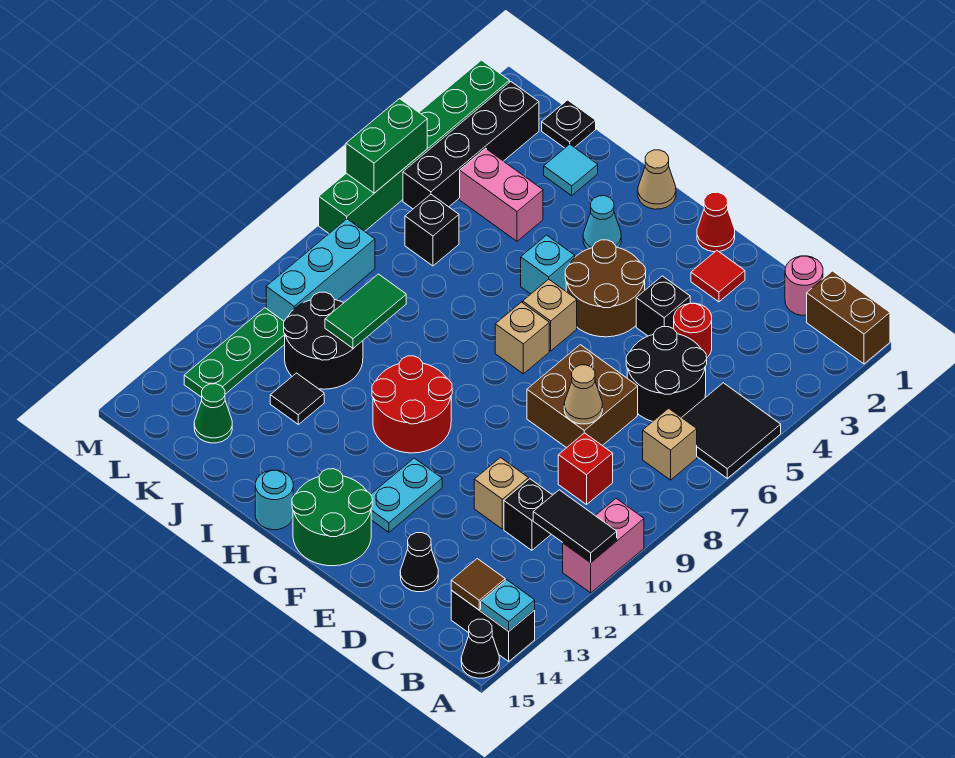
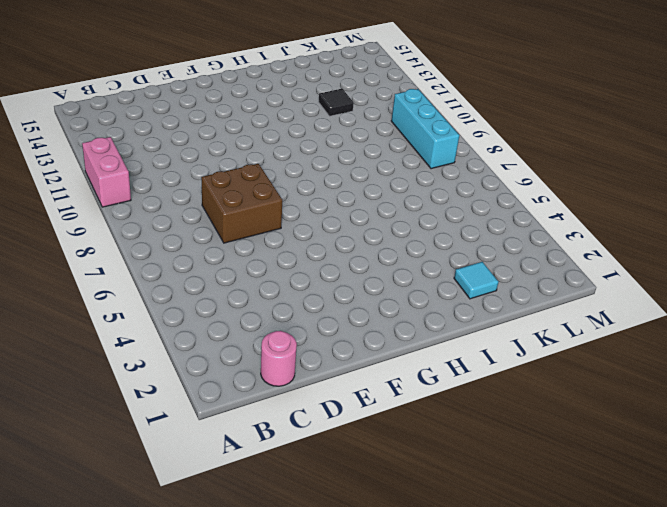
none -> brown brick A1:B1 level 1
none -> black tile A5:B6 level 1
none -> black brick A14:B14 level 1
none -> black cone A15 level 1

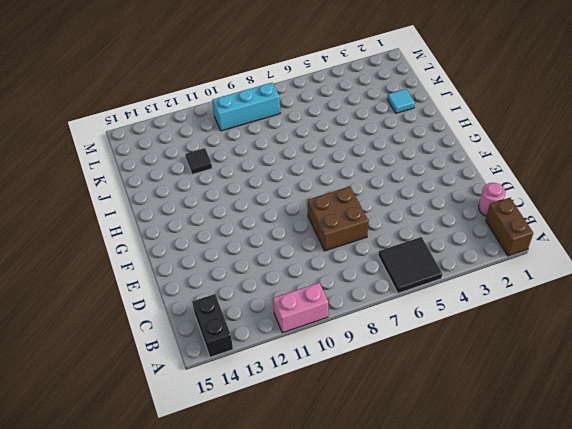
none -> black cone A15 level 1
none -> tan brick B7 level 1
none -> black round brick C5:D6 level 1
none -> red brick C9 level 1

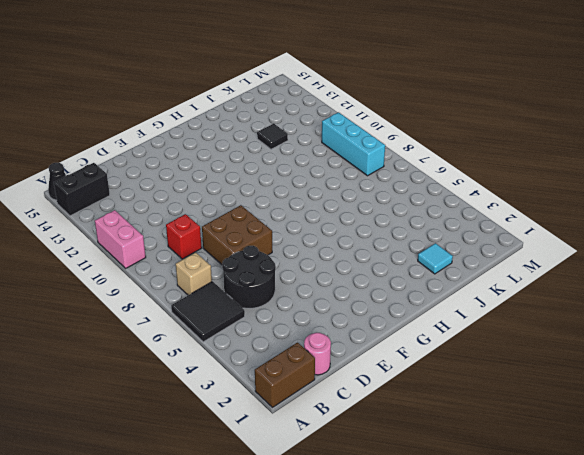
none -> black brick C11 level 1
none -> red round brick D4 level 1
none -> tan brick D11 level 1
none -> black cone D14 level 1

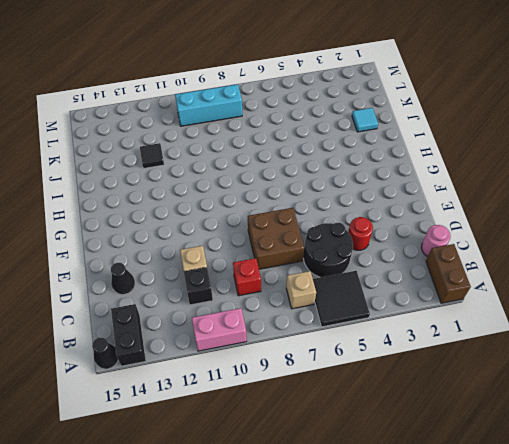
none -> red tile E2 level 1
none -> black brick E4 level 1
none -> red cone F1 level 1
none -> brown round brick F4:G5 level 1

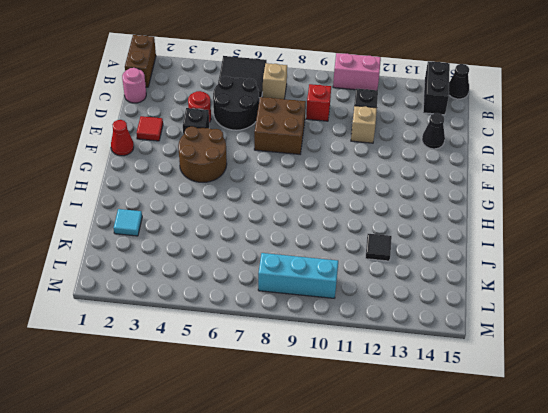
none -> cyan plate F12:F13 level 1
none -> green round brick F14:G15 level 1
none -> tan brick G6 level 1
none -> tan brick G7 level 1

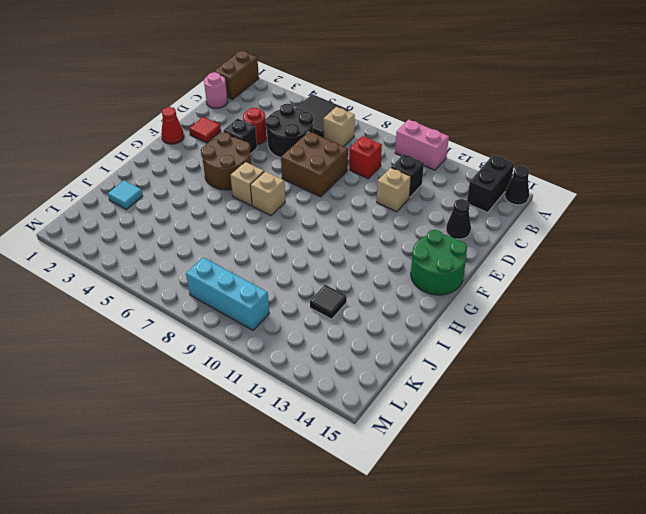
none -> cyan plate F12:F13 level 1
none -> red round brick G10:H11 level 1
none -> tan cone H1 level 1
none -> cyan cone H3 level 1

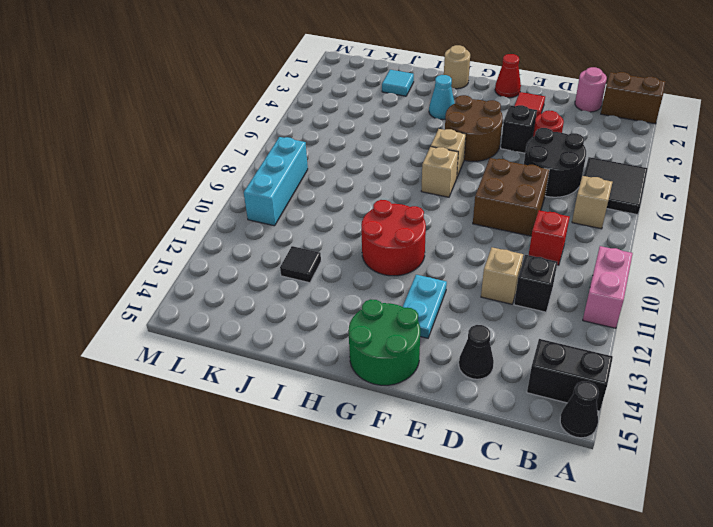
tan round brick H1 level 1 -> tan cone H1 level 1
none -> cyan brick H5 level 1
none -> cyan round brick H15 level 1
none -> pink brick J4:K4 level 1
none -> black round brick J10:K11 level 1

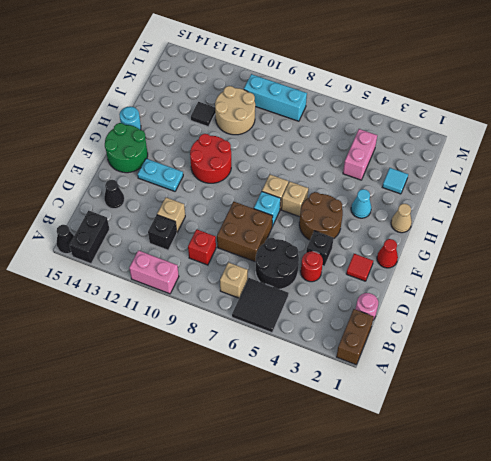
cyan brick F7 level 1 -> cyan brick H5 level 1
tan round brick J10:K11 level 1 -> black round brick J10:K11 level 1
none -> black plate K1 level 1
none -> black brick K6 level 1
none -> green cone K14 level 1
none -> black brick L2:L5 level 1

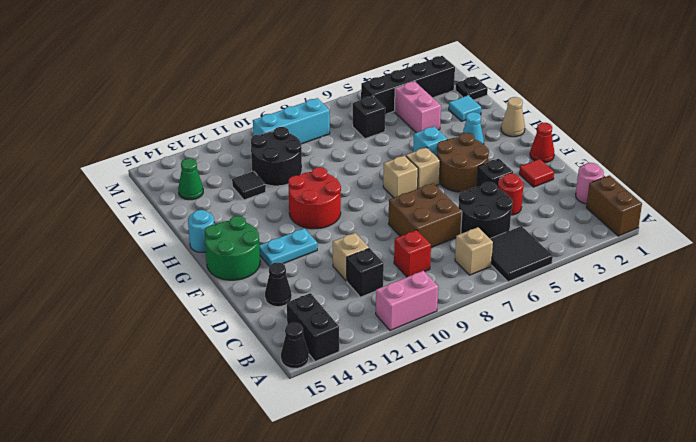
none -> green plate L11:L13 level 1
none -> green brick M2:M7 level 1
none -> black tile A11:B11 level 2
none -> cyan plate A14 level 2

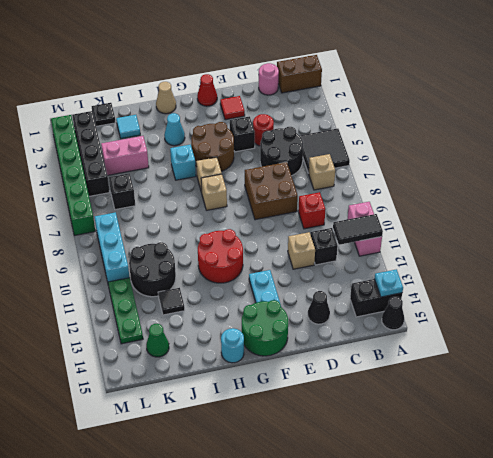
none -> brown tile B14 level 2
none -> tan cone D8 level 2
none -> green tile J9:J10 level 2
none -> green brick M5:M6 level 2

